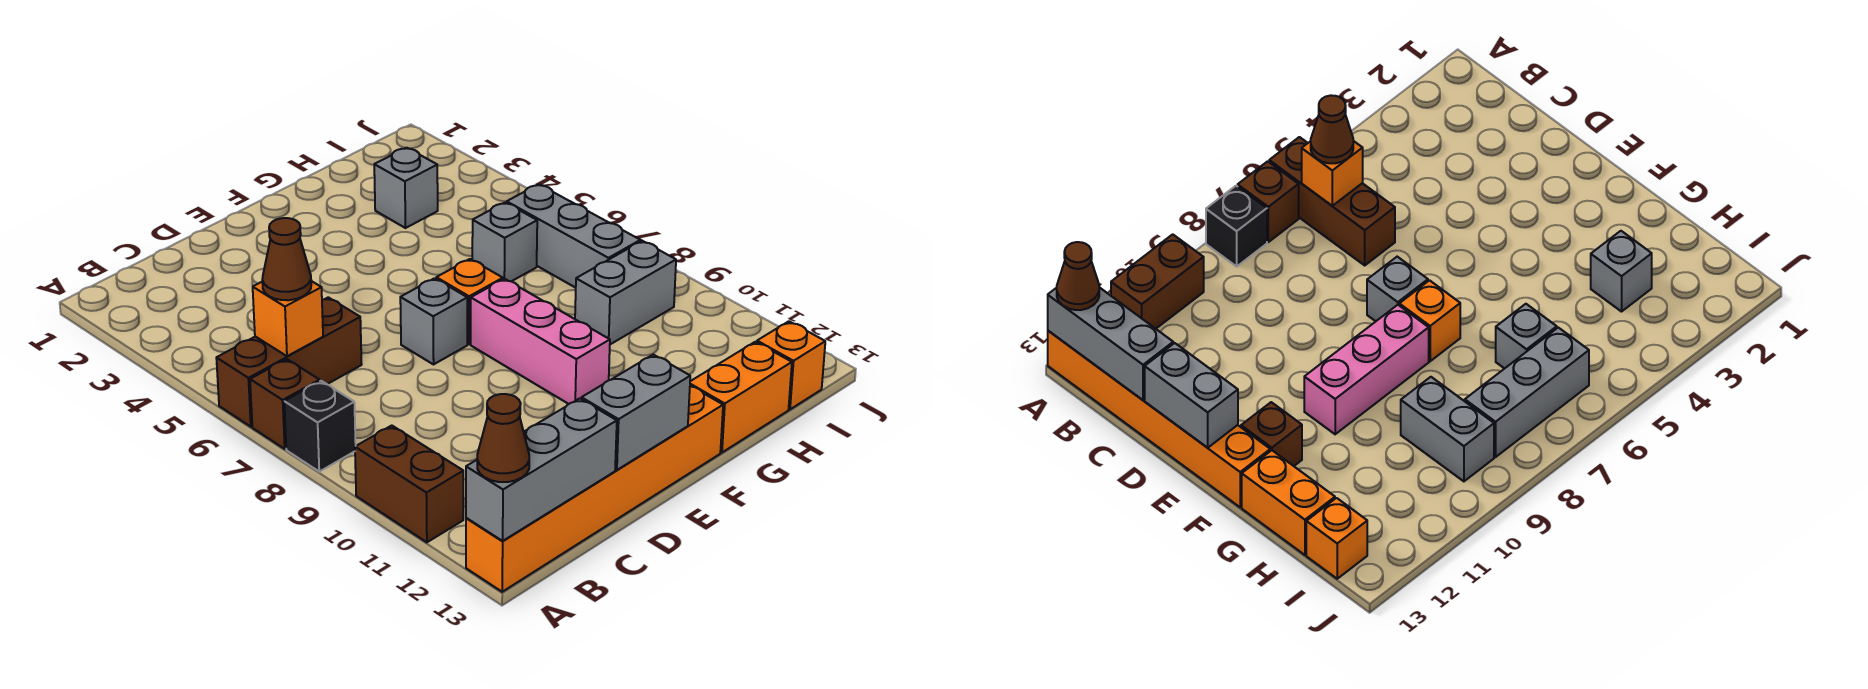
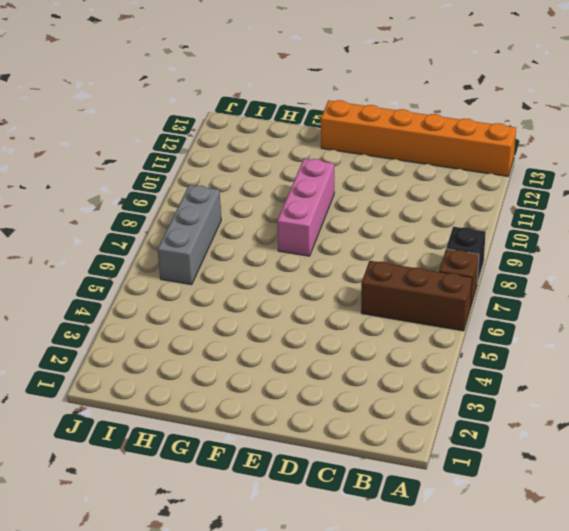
none -> brown brick A10:A11 level 1
none -> grey brick E7 level 1
none -> orange brick F7 level 1

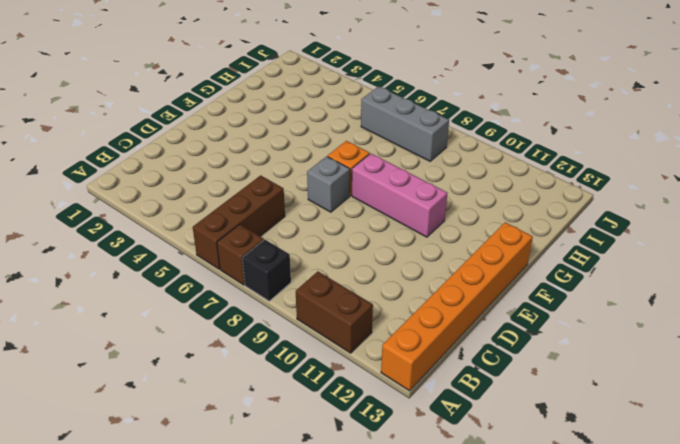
none -> brown brick F12 level 1
none -> orange brick G13:H13 level 1
none -> grey brick H3 level 1

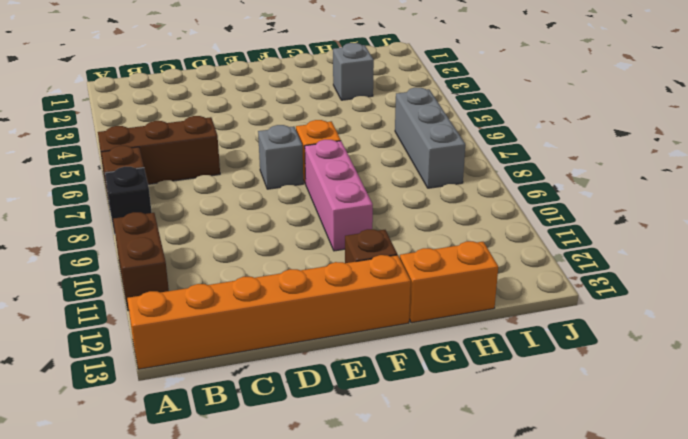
none -> grey brick H6 level 1
none -> grey brick H9:I9 level 1
none -> orange brick I13 level 1

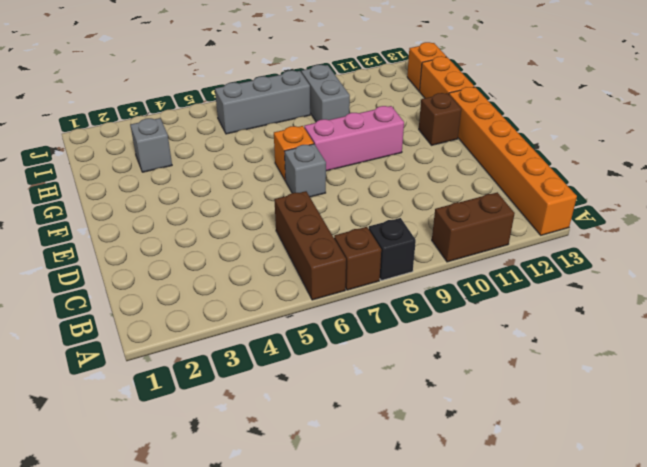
none -> grey brick H6 level 1
none -> grey brick A13:C13 level 2
none -> orange brick B6 level 2

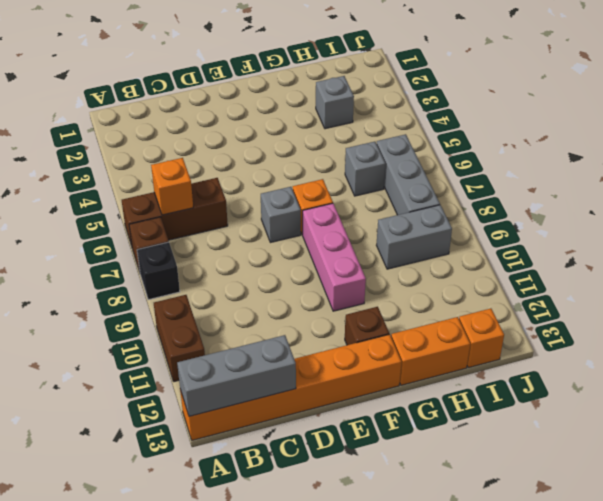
none -> grey brick D13:E13 level 2
none -> brown cone A13 level 3
none -> brown cone B6 level 3

